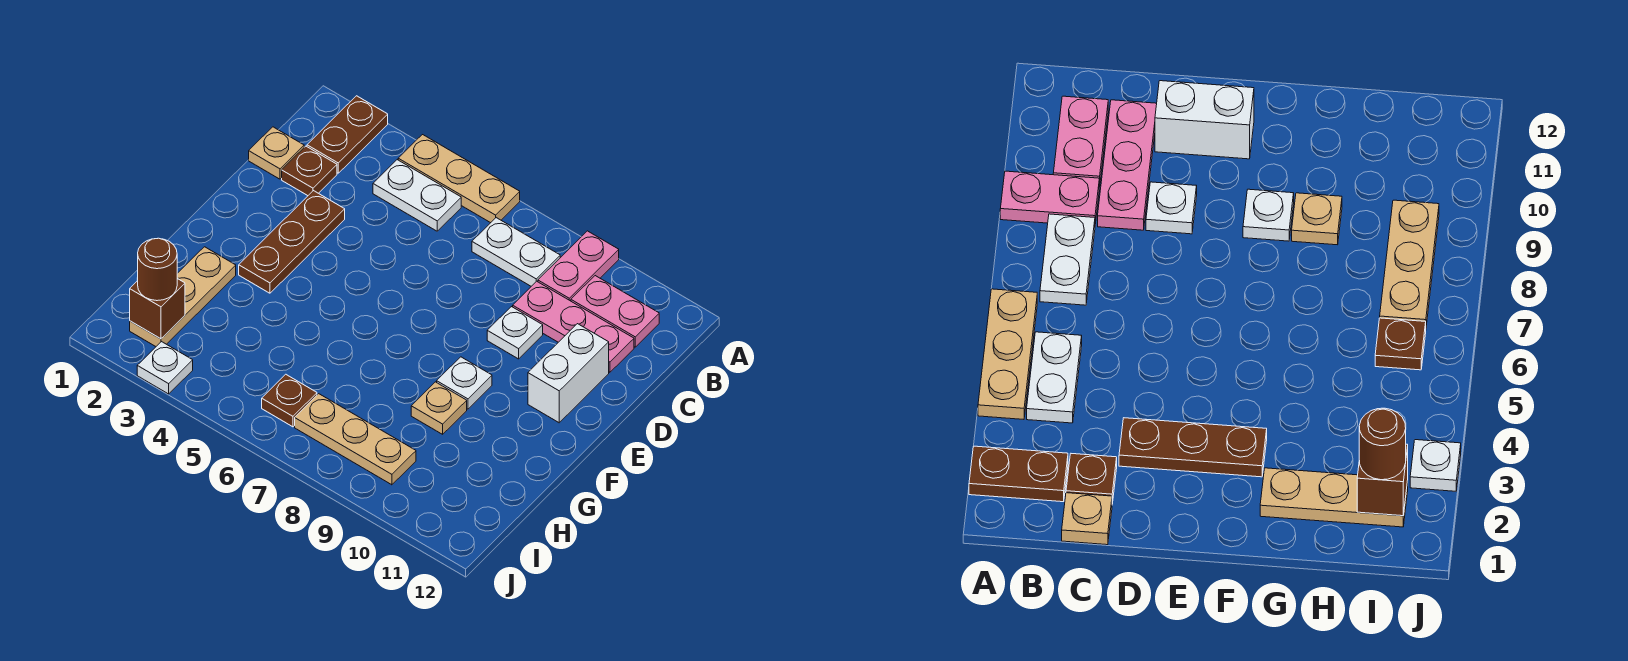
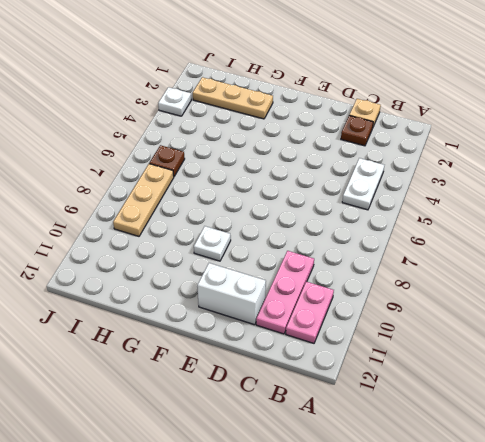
none -> brown plate A2:B2 level 1
none -> tan plate A4:A6 level 1
none -> pink plate A9:B9 level 1

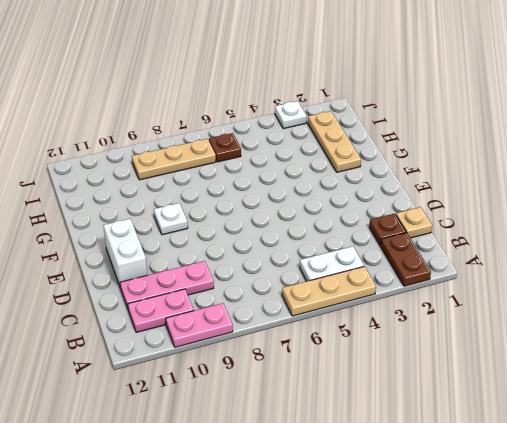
pink plate A9:A10 level 1 -> pink plate A9:B9 level 1
none -> white plate B7:B8 level 1
none -> brown plate D3:F3 level 1
none -> white plate D9 level 1

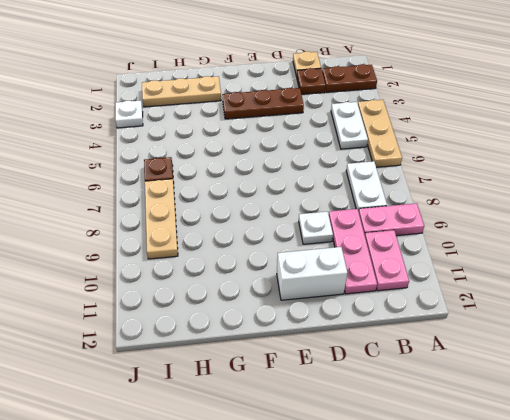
none -> white plate F9 level 1
none -> tan plate G9 level 1
none -> brown brick I2 level 2

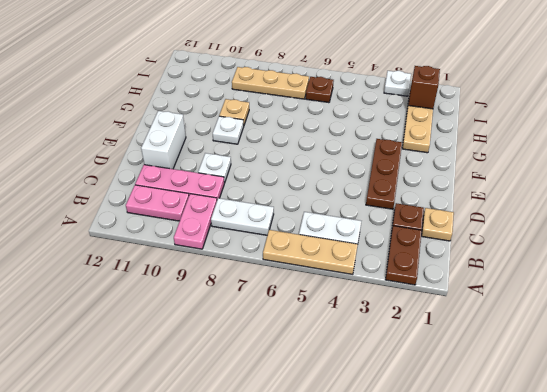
none -> brown round brick I2 level 3

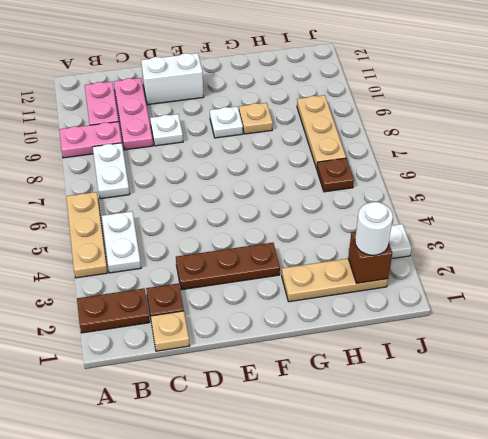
white round brick I2 level 3 -> brown round brick I2 level 3

